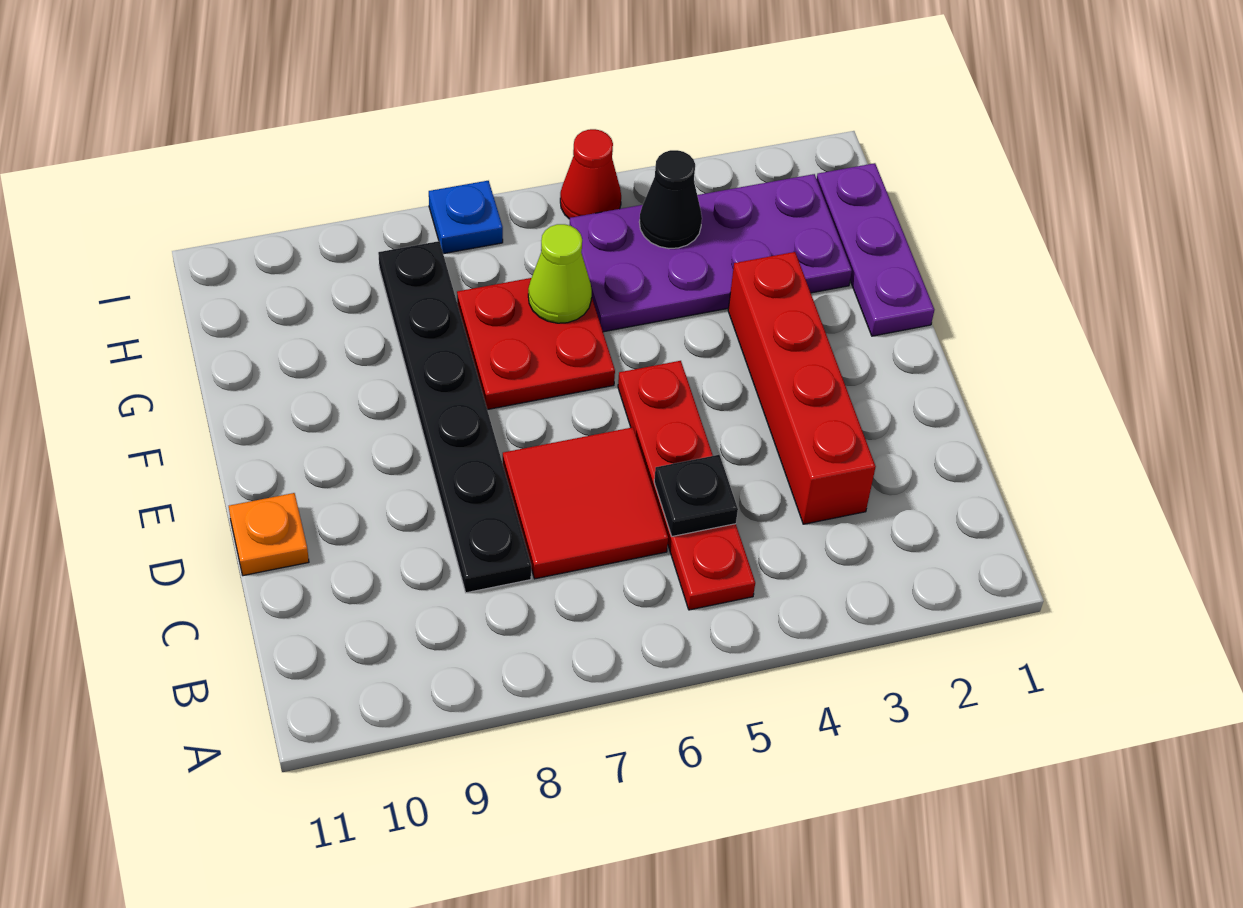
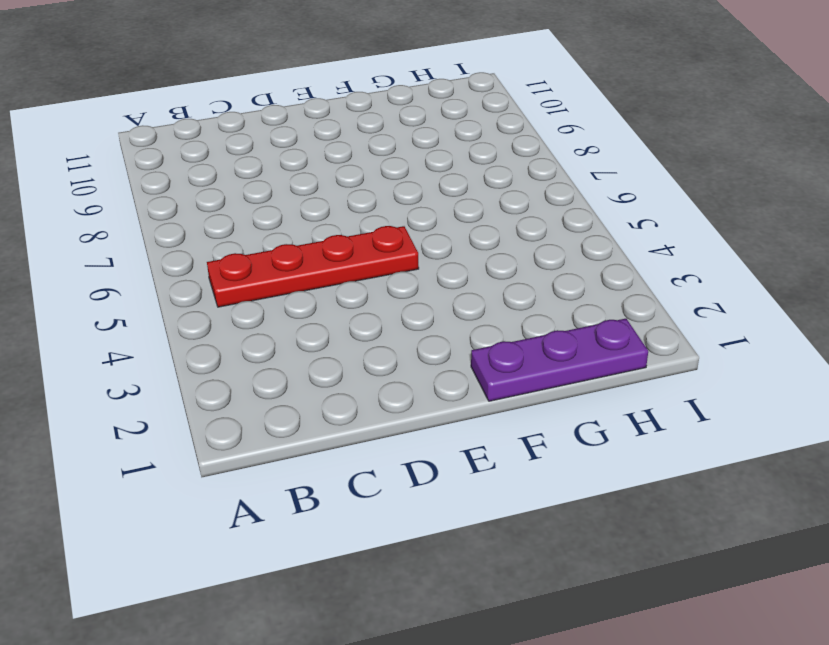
none -> red brick C3:F3 level 1
none -> red tile C6:D7 level 1
none -> black plate C8:H8 level 1

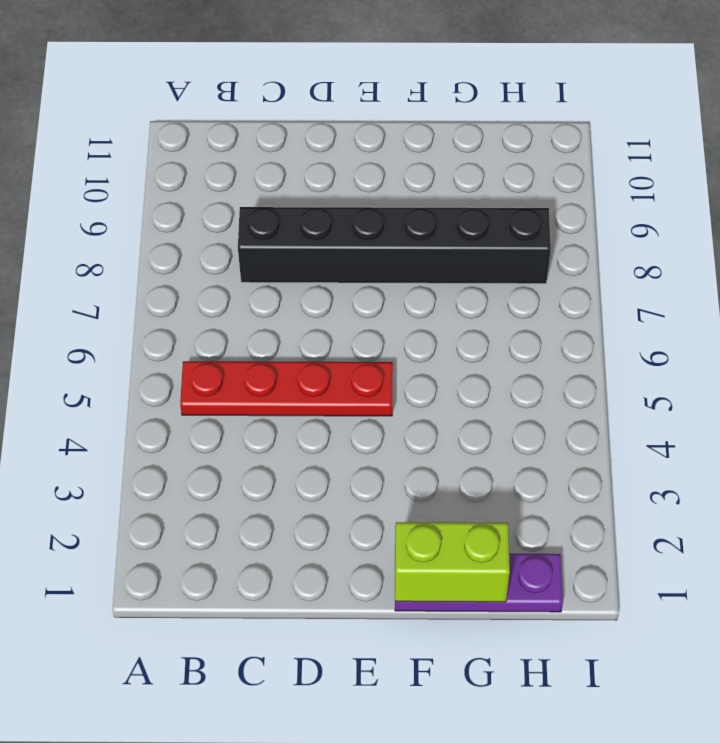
black brick C8:H8 level 1 -> black plate C8:H8 level 1
lime brick F1:G1 level 2 -> none
none -> red brick C3:F3 level 1
none -> red tile C6:D7 level 1
none -> orange plate D11 level 1

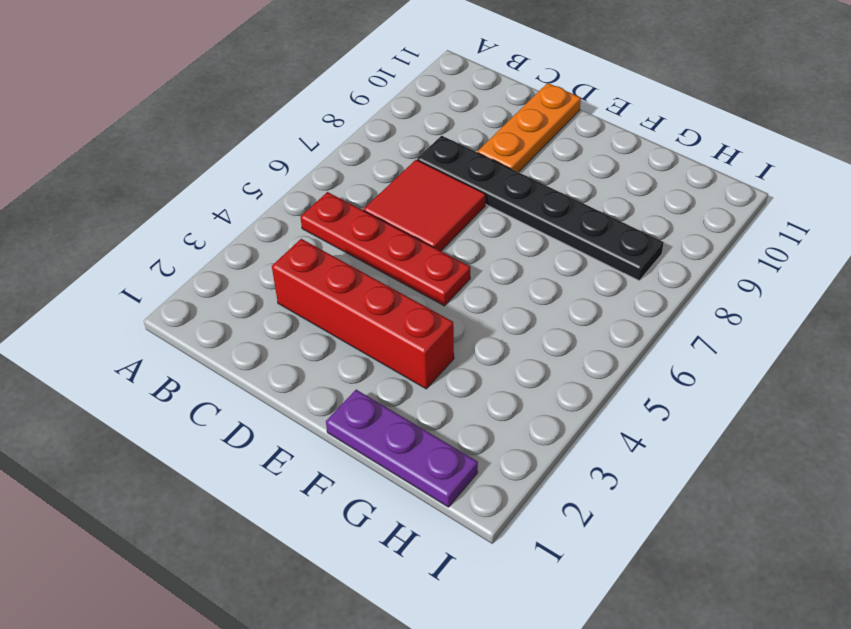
orange plate D9:D11 level 1 -> orange plate D11 level 1
none -> red plate F6:G7 level 1
none -> purple plate G2:H5 level 1
none -> red cone I5 level 1

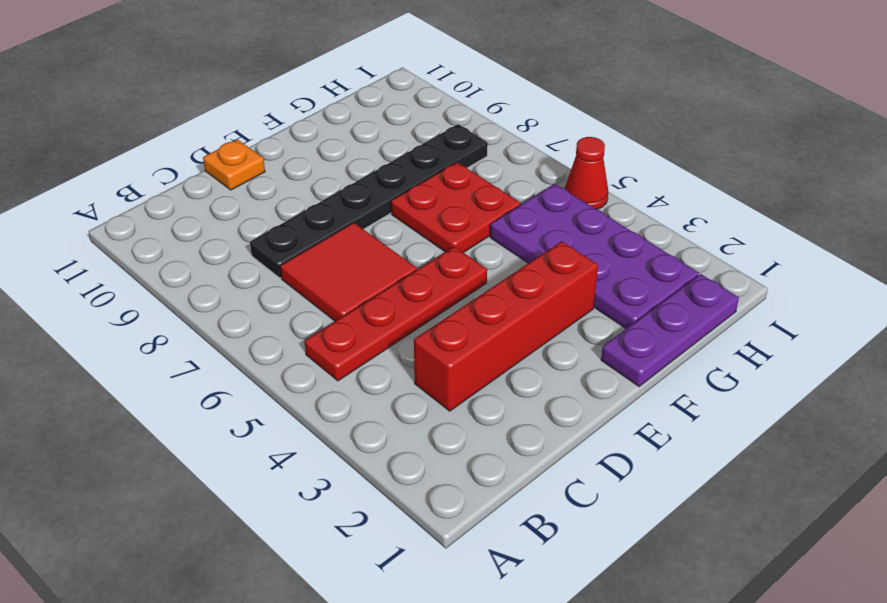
none -> blue plate I7 level 1
none -> black plate C5 level 2
none -> lime cone G6 level 2

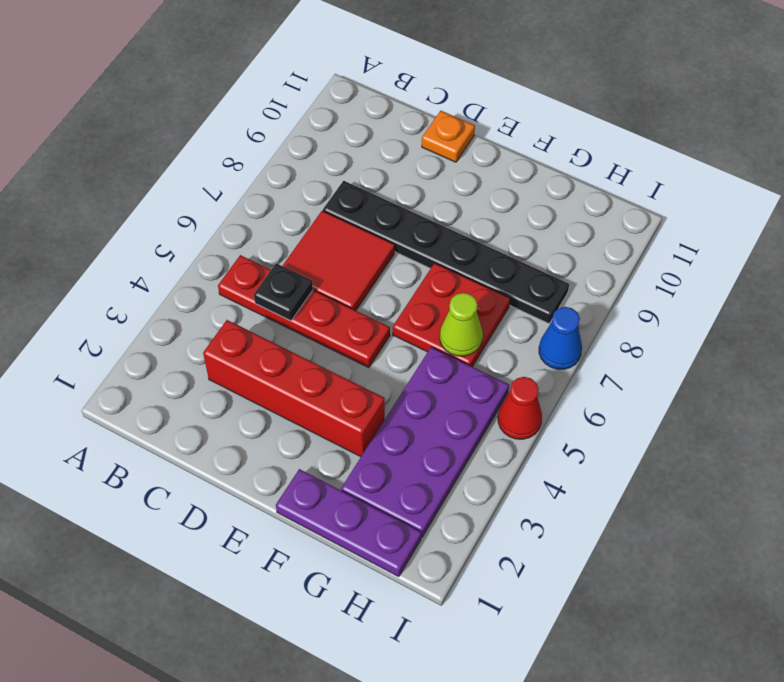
blue cone I7 level 1 -> blue plate I7 level 1
none -> black cone H4 level 2

